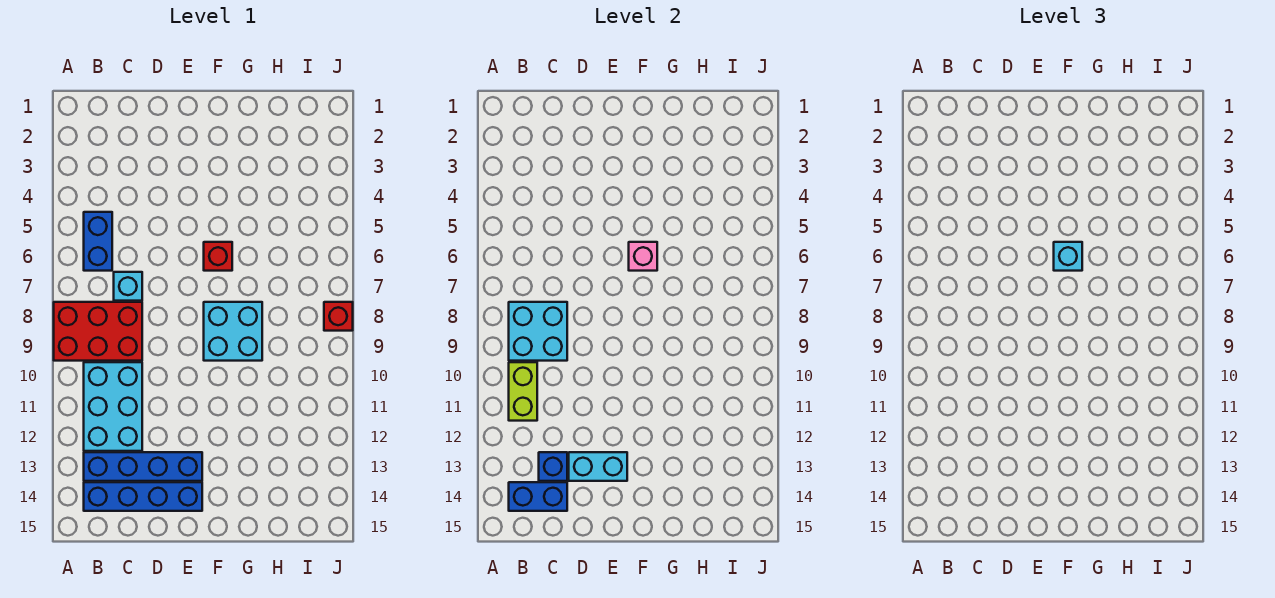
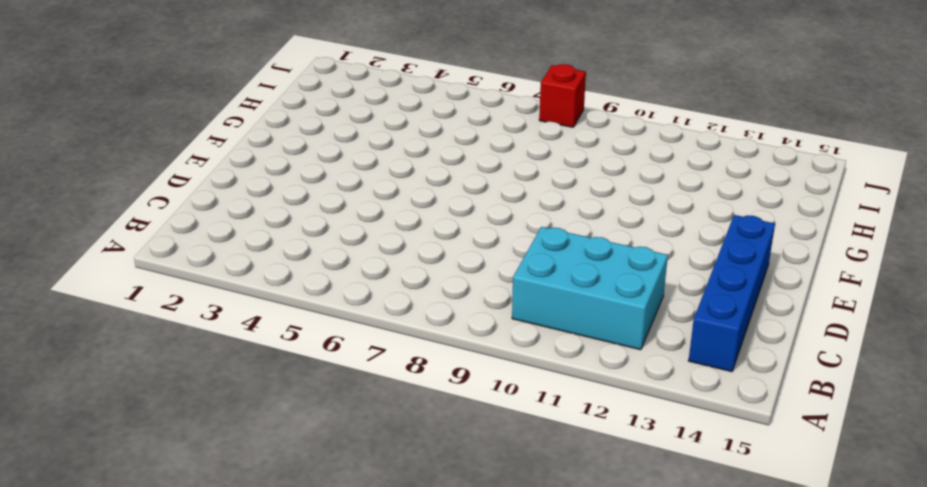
none -> red brick A8:C9 level 1
none -> blue brick B5:B6 level 1
none -> blue brick B13:E13 level 1

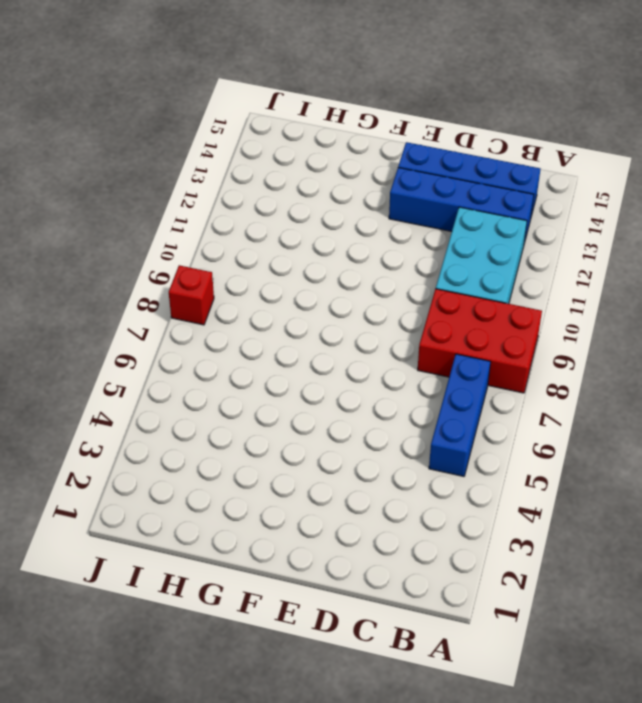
blue brick B5:B7 level 1 -> blue brick B5:B6 level 1
none -> cyan brick C7 level 1
none -> red brick F6 level 1
none -> cyan brick F8:G9 level 1

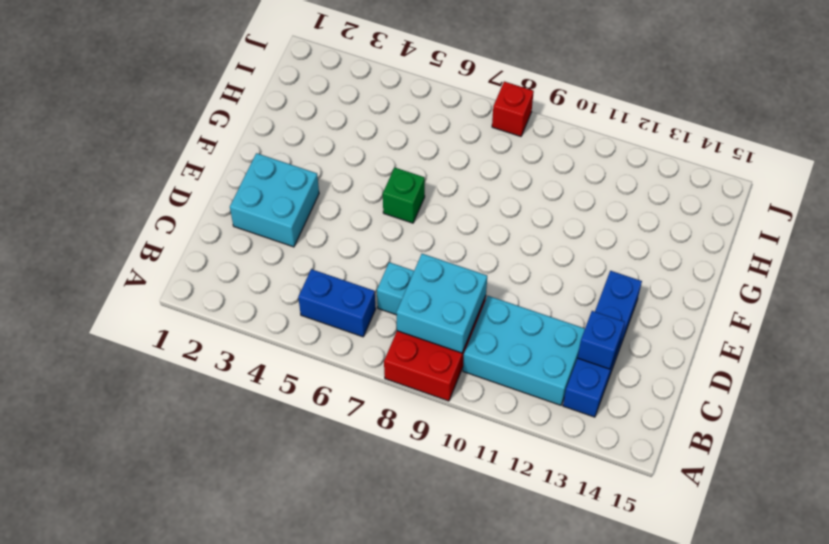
cyan brick D2:E3 level 1 -> cyan brick F8:G9 level 1
green brick F6 level 1 -> red brick F6 level 1
none -> blue brick B14:E14 level 1
none -> lime brick B10:B11 level 2
none -> blue brick B14:C14 level 2

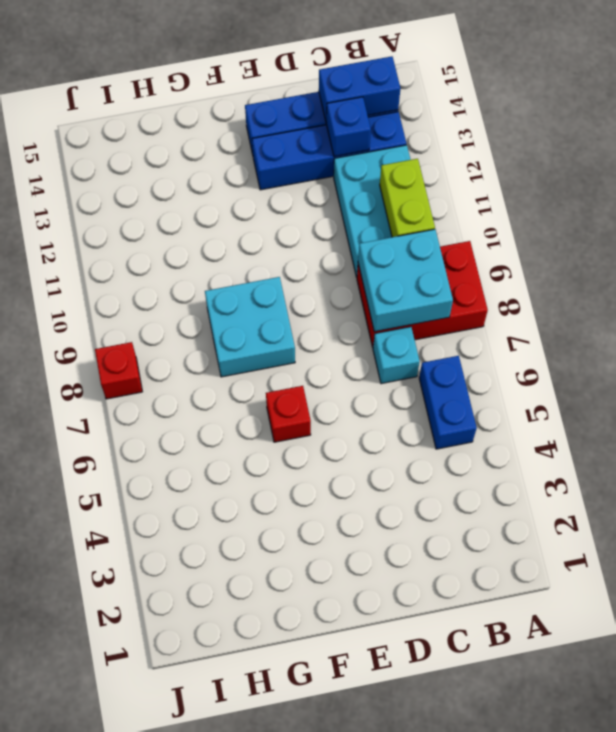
none -> cyan brick D13:E13 level 2
none -> pink brick F6 level 2
none -> cyan brick F6 level 3

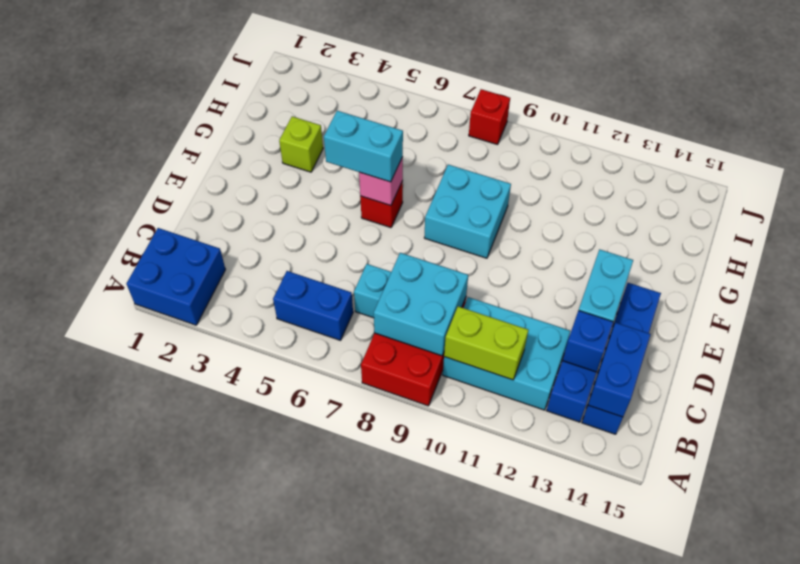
blue brick A1:B2 level 1 -> none
cyan brick F5:F6 level 3 -> cyan brick F6 level 3
lime brick G3 level 1 -> none

